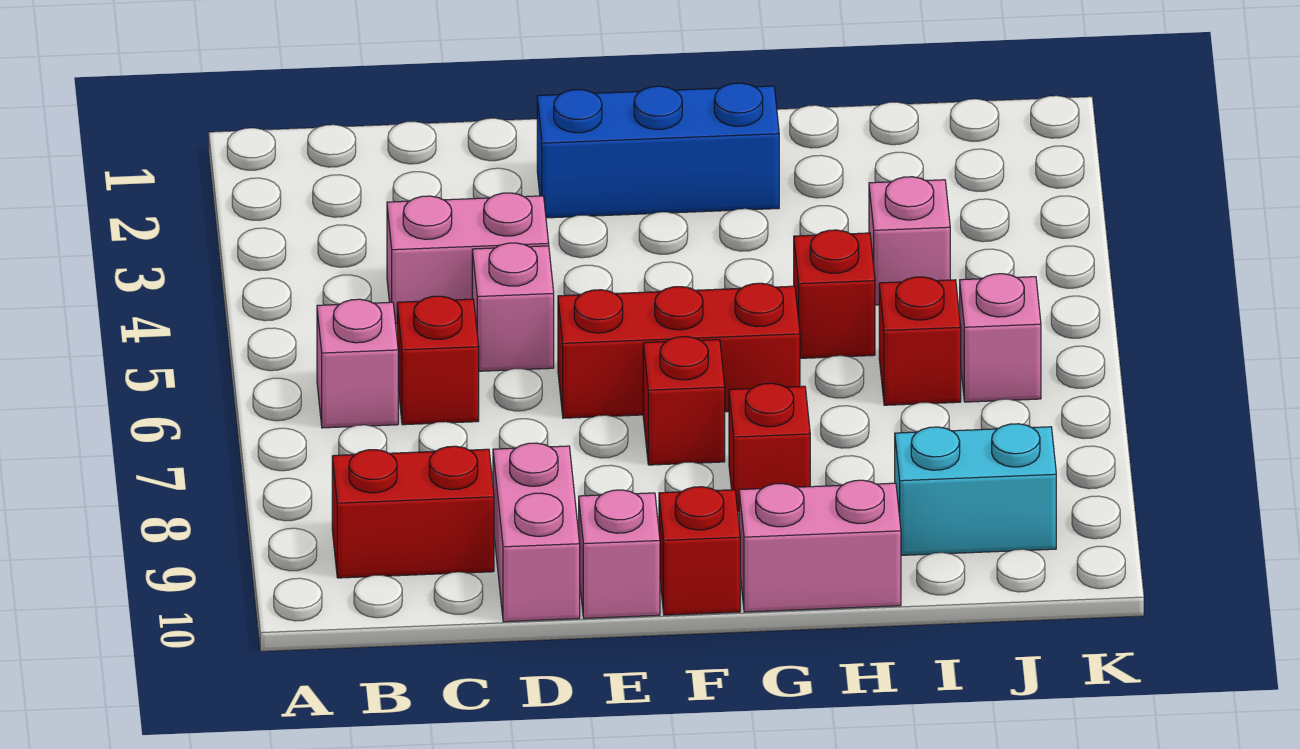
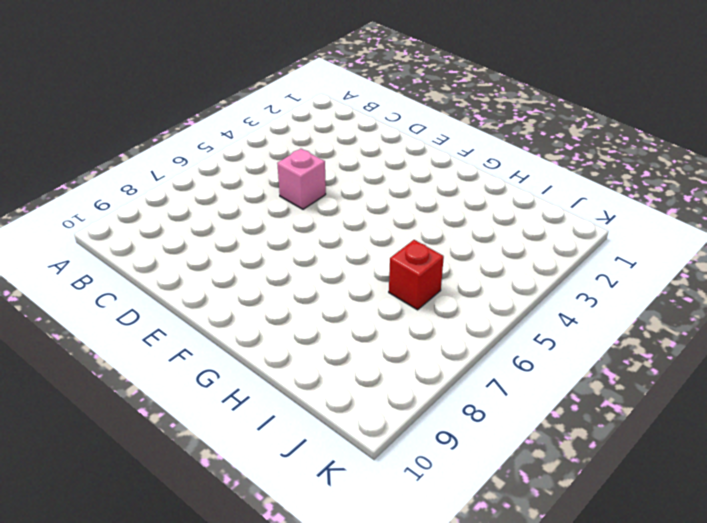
none -> pink brick B6 level 1
none -> red brick B9:C9 level 1
none -> pink brick C4:D4 level 1

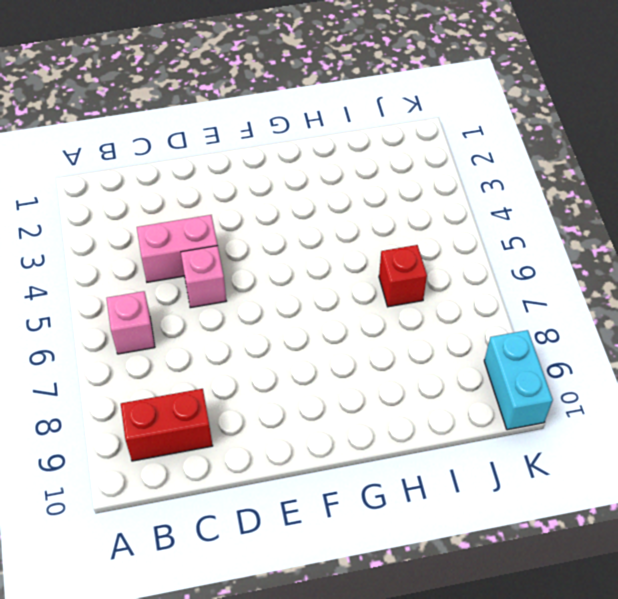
cyan brick K9:K10 level 1 -> cyan brick I9:J9 level 1
none -> red brick C6 level 1
none -> pink brick D9:D10 level 1
none -> blue brick E2:G2 level 1

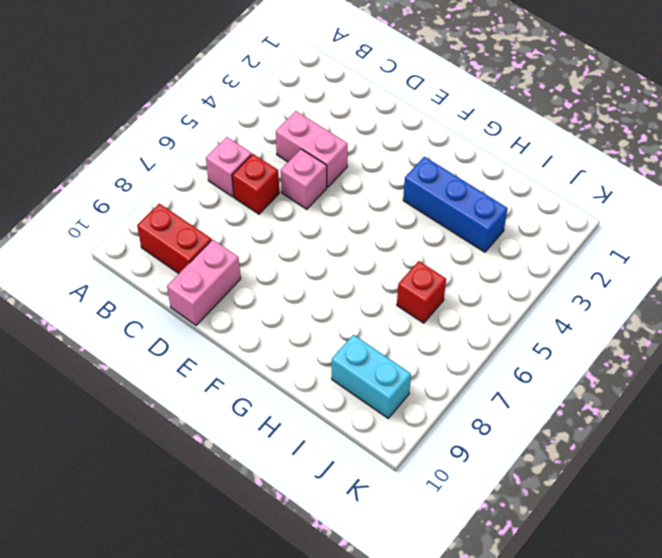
blue brick G3:I3 level 1 -> blue brick E2:G2 level 1
none -> red brick E6:G6 level 1
none -> pink brick E10 level 1
none -> red brick F7 level 1

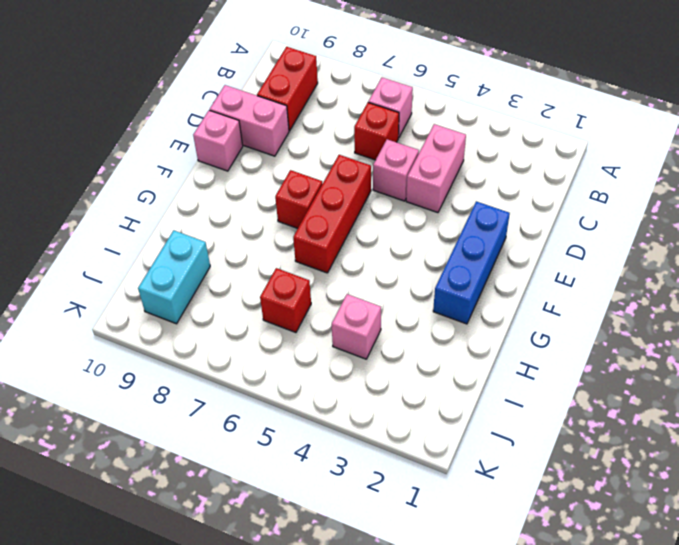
none -> red brick F10 level 1
none -> red brick G8 level 1
none -> pink brick G10:H10 level 1

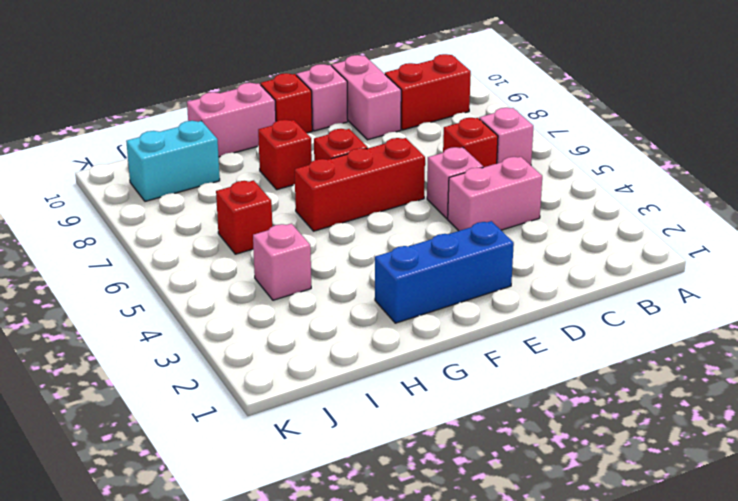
none -> red brick H5 level 1
none -> pink brick J6 level 1

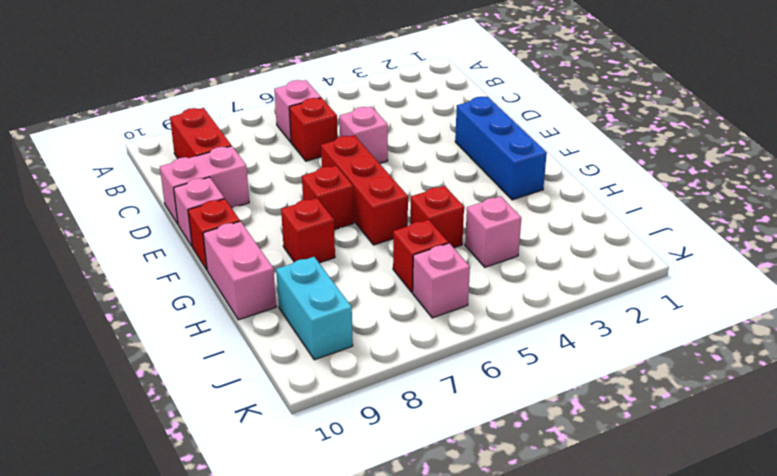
none -> pink brick C4:D4 level 1

